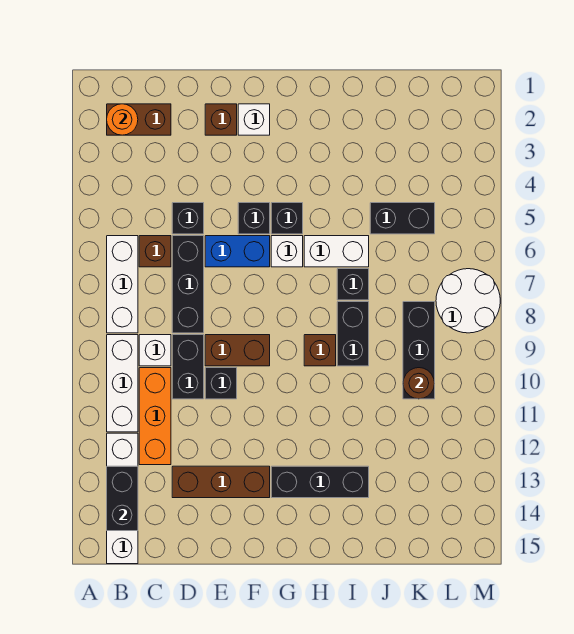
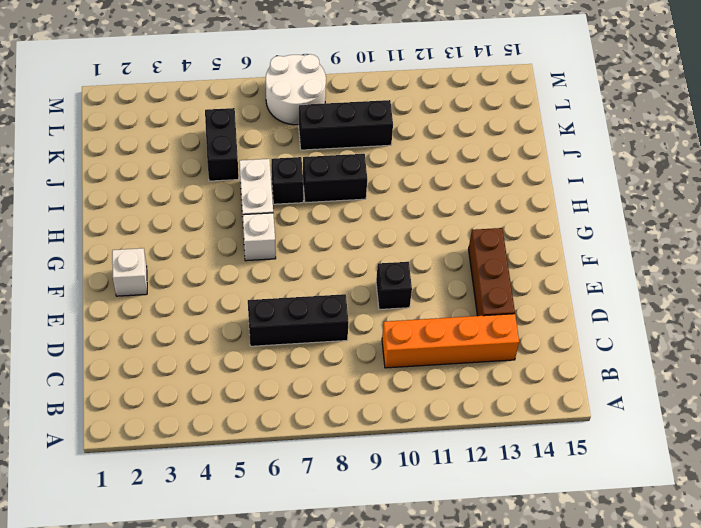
orange brick C10:C13 level 1 -> orange brick C10:C12 level 1
none -> brown brick B2:C2 level 1
none -> white brick B6:B8 level 1
none -> white brick B9:B11 level 1
none -> white brick B12:B15 level 1

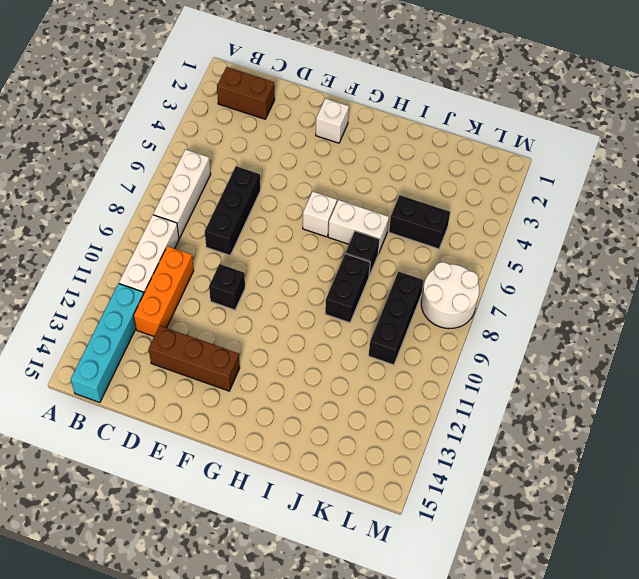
cyan brick B12:B15 level 1 -> white brick B12:B15 level 1
none -> brown brick C6 level 1
none -> white brick C9 level 1
none -> black brick D5 level 1
none -> black brick D9:D10 level 1

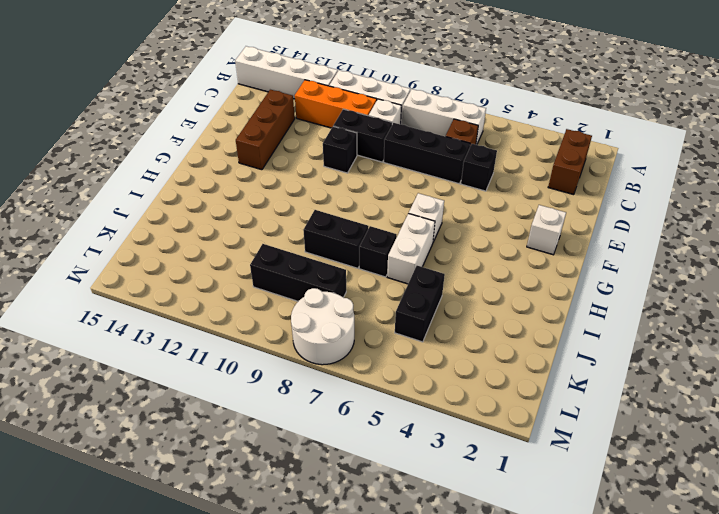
none -> brown brick E2 level 1
none -> blue brick E6:F6 level 1
none -> brown brick E9:F9 level 1
none -> black brick F5 level 1

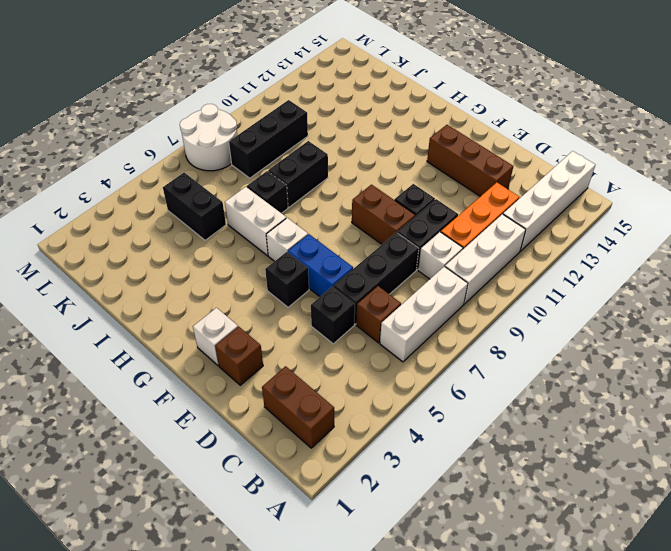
none -> black brick G5 level 1
none -> black brick G13:I13 level 1
none -> brown brick H9 level 1
none -> orange round brick B2 level 2

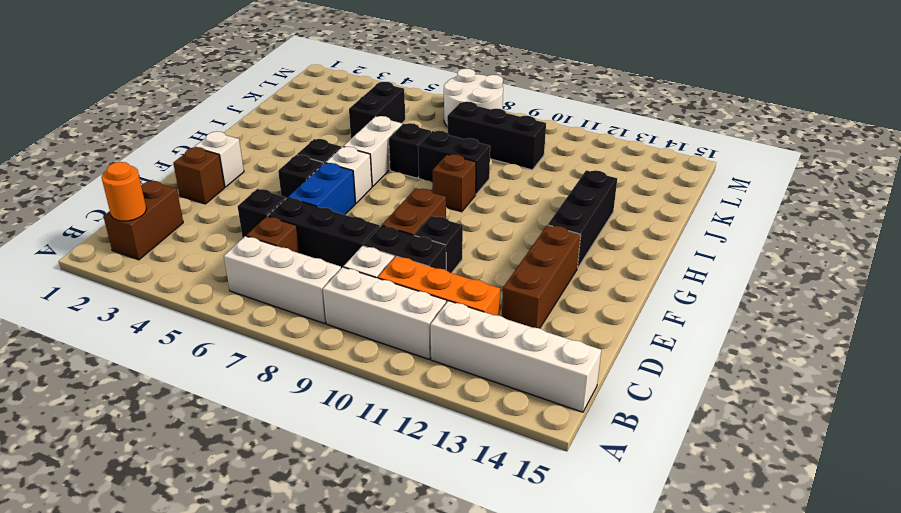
none -> black brick B13:B14 level 2
none -> brown round brick K10 level 2

